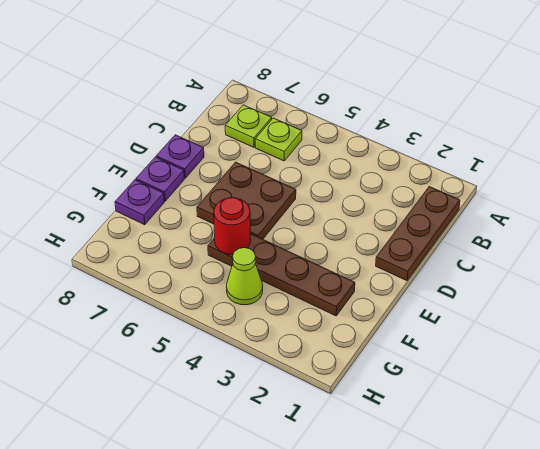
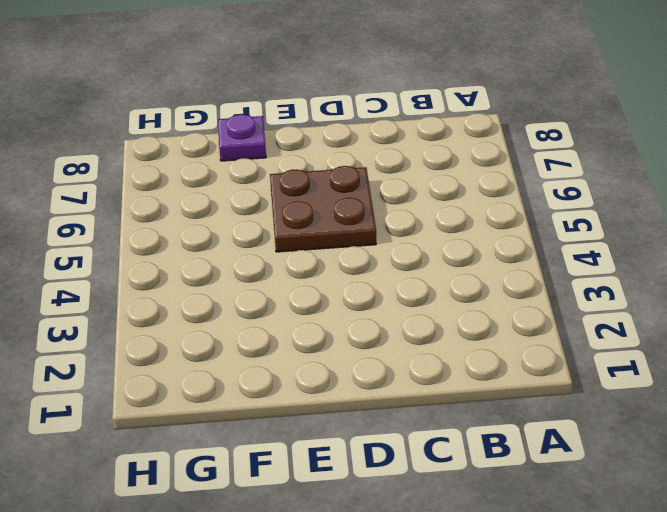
none -> brown plate B1:D1 level 1
none -> lime plate B6 level 1

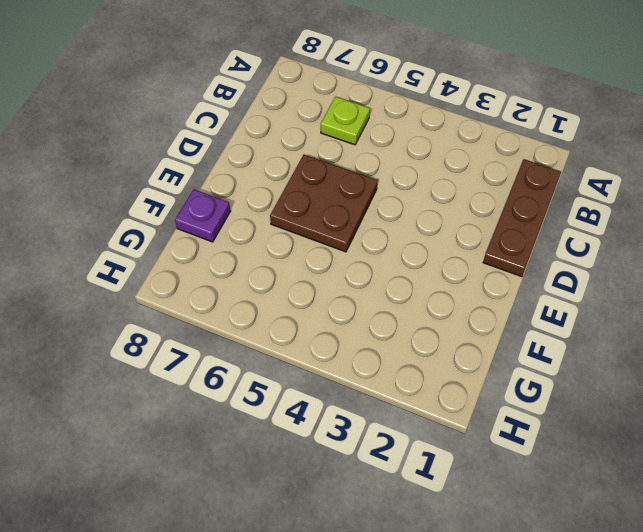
none -> lime plate B7 level 1
none -> purple plate D8 level 1

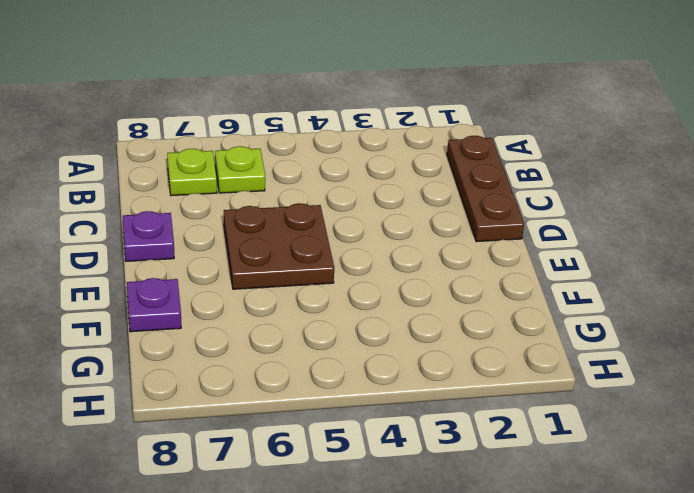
none -> purple plate E8 level 1
none -> brown plate F2:F5 level 1

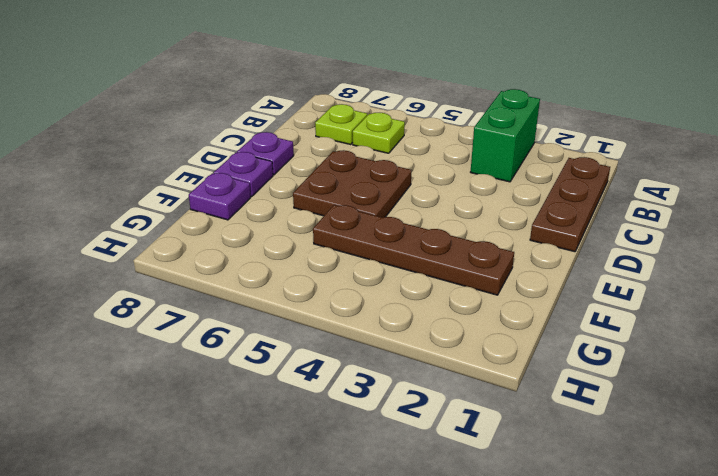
green brick A3:B3 level 1 -> none
none -> lime cone G4 level 1
none -> red round brick F5 level 2

